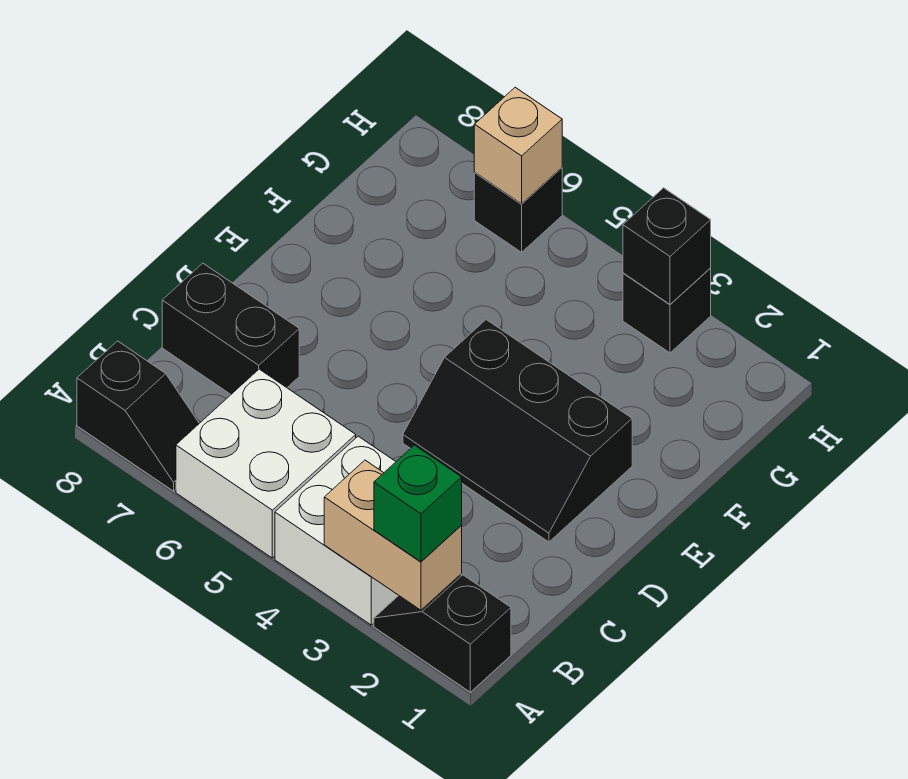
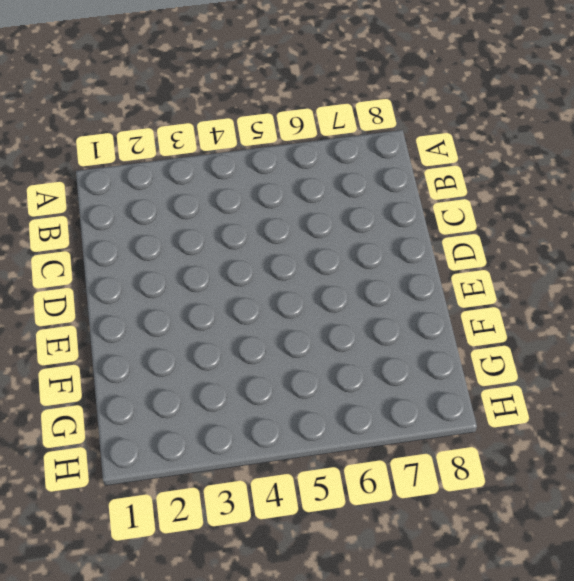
none -> black slope A1:A2 level 1 top 1
none -> white brick A3:B4 level 1
none -> white brick A5:B6 level 1

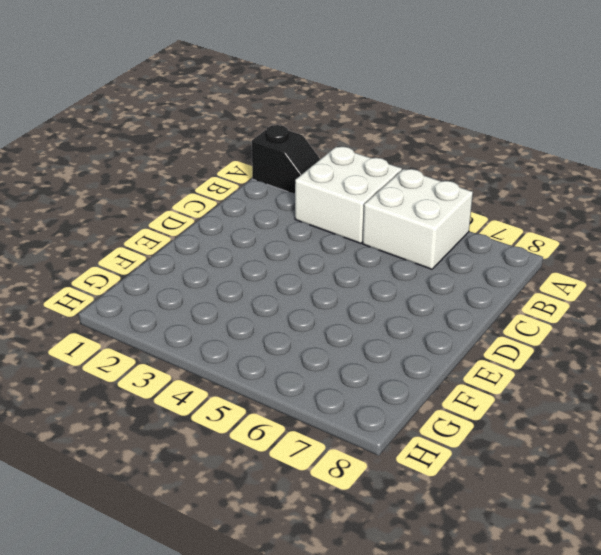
none -> black slope A7:A8 level 1 top 8
none -> black brick C7:C8 level 1
none -> black slope D2:E4 level 1 top E

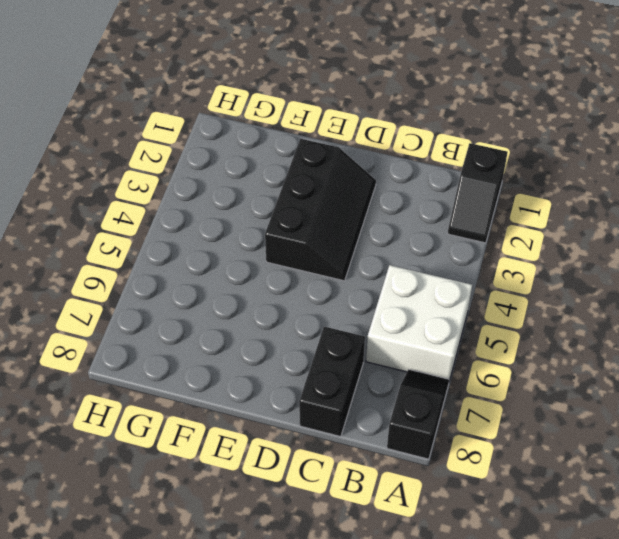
none -> white brick A3:B4 level 1
none -> black brick H3 level 1
none -> black brick H6 level 1

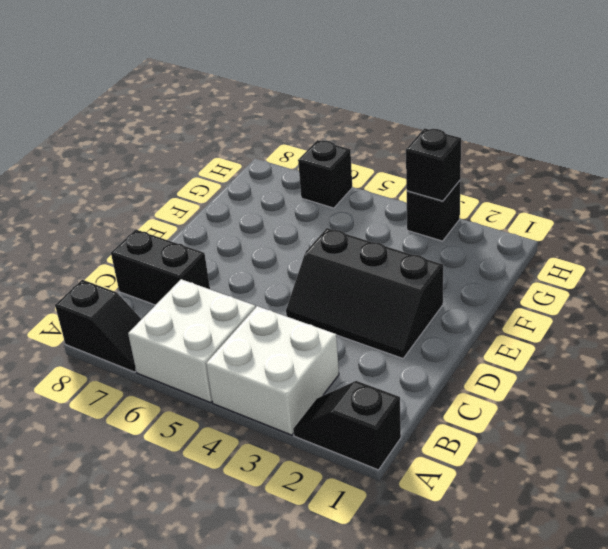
none -> tan brick A2:A3 level 2
none -> tan brick H6 level 2
none -> green brick A2 level 3

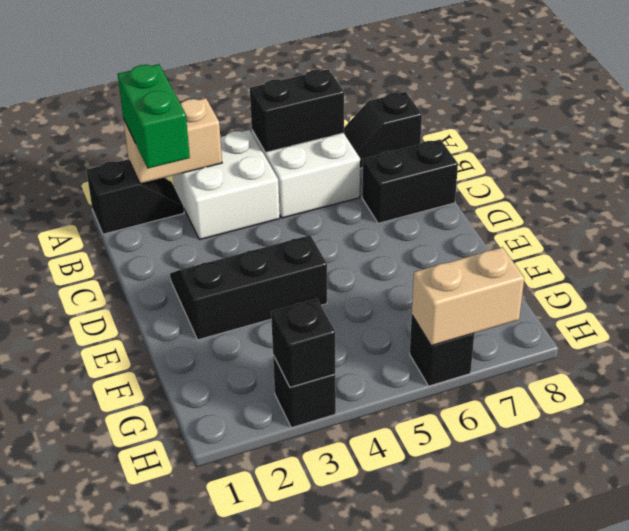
green brick A2:B2 level 3 -> green brick A2 level 3
black brick A5:A6 level 2 -> none
tan brick H6:H7 level 2 -> tan brick H6 level 2

